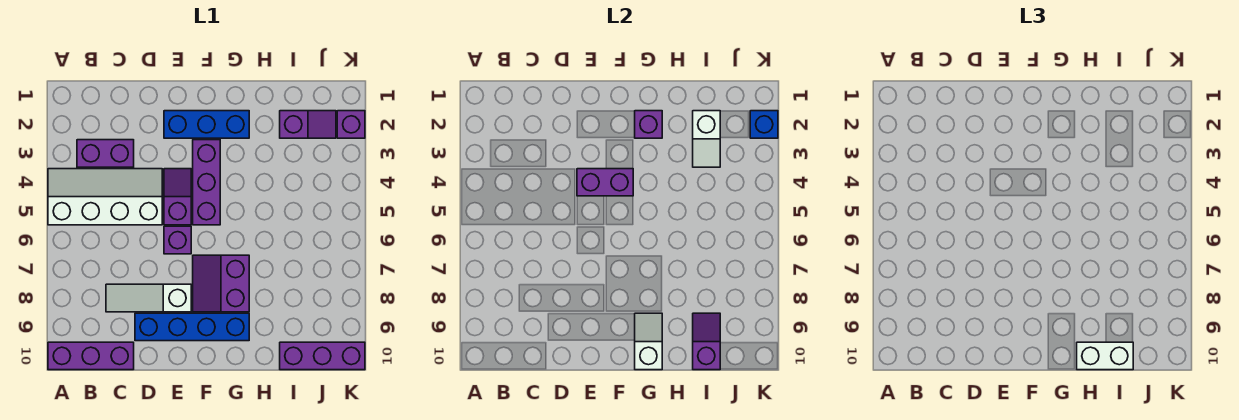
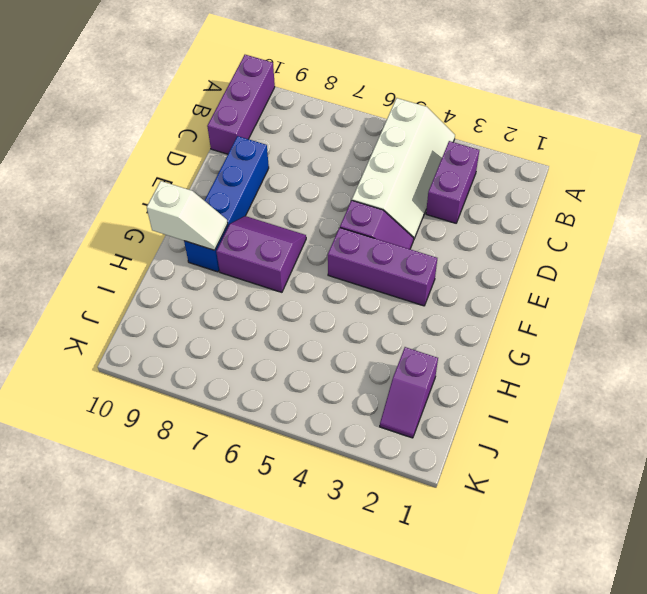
none -> white slope C8:E8 level 1 top E
none -> blue brick E2:G2 level 1
none -> purple brick E6 level 1

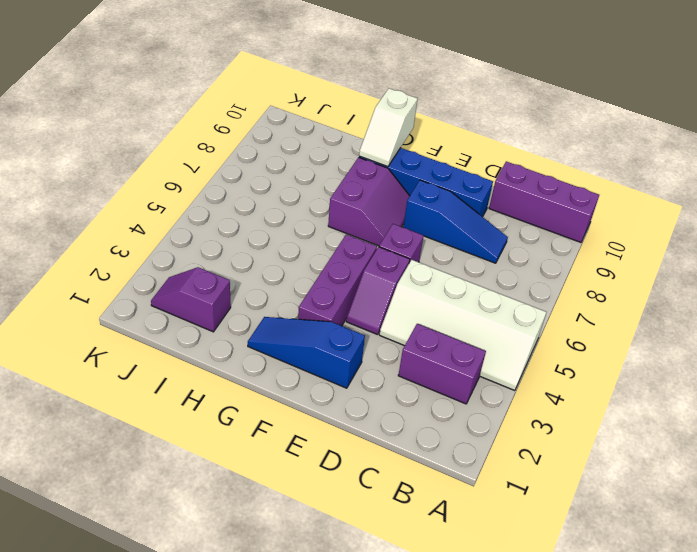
blue slope C8:E8 level 1 top E -> white slope C8:E8 level 1 top E
blue slope E2:G2 level 1 top E -> blue brick E2:G2 level 1
none -> purple brick I10:K10 level 1
none -> purple brick K2 level 1
none -> purple brick E4:F4 level 2

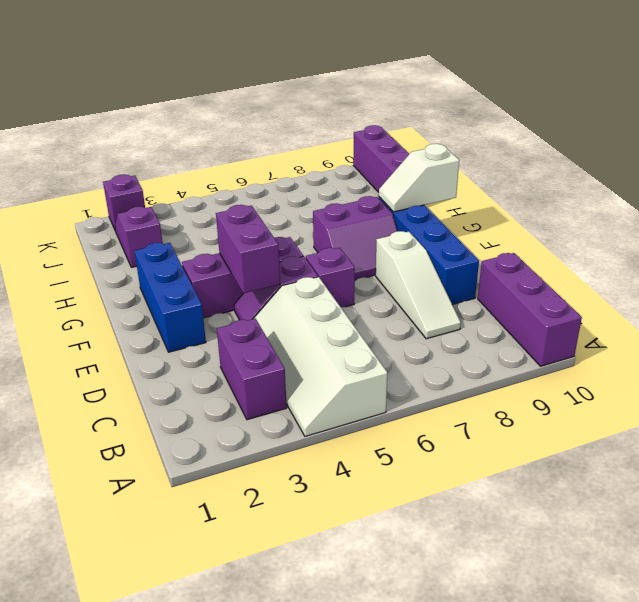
none -> purple brick G2 level 2
none -> white slope I2:I3 level 2 top 2
none -> purple slope I9:I10 level 2 top 10

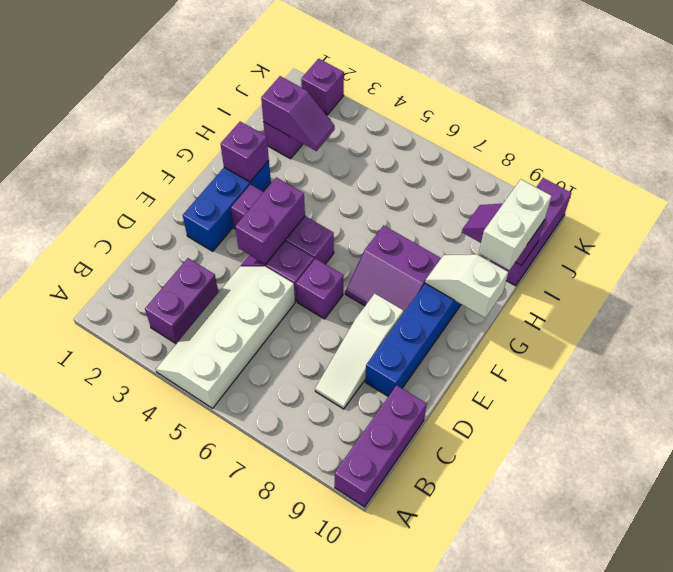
purple slope I2:I3 level 2 top 2 -> white slope I2:I3 level 2 top 2
none -> blue brick K2 level 2

